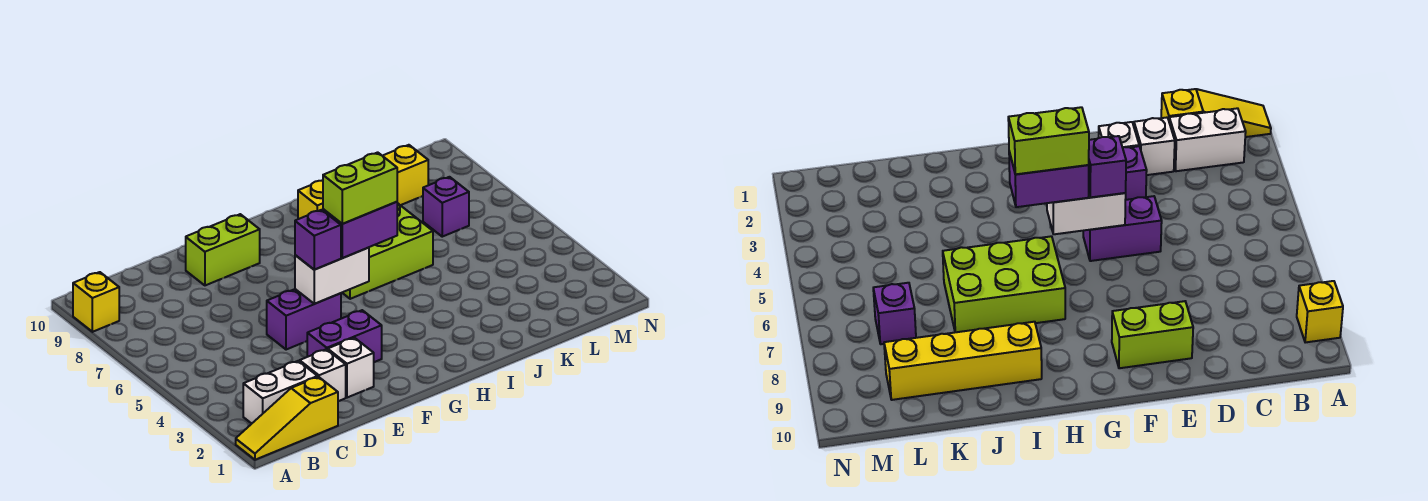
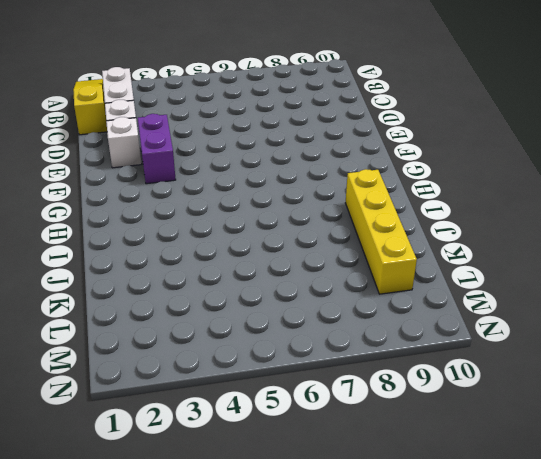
none -> yellow brick A9 level 1
none -> purple brick E5:F5 level 1
none -> lime brick E9:F9 level 1

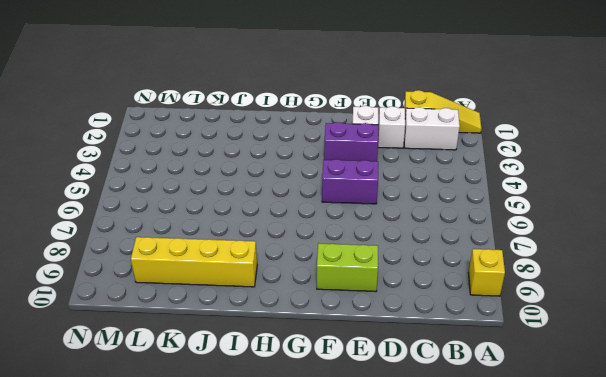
none -> lime brick H6:J7 level 1
none -> purple brick L7 level 1
none -> white brick F5:G5 level 2

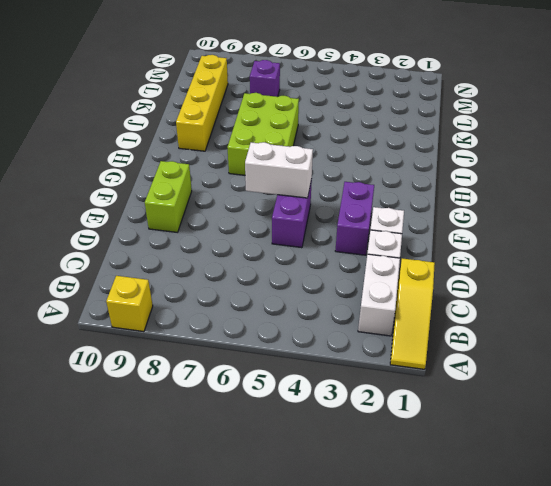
white brick F5:F6 level 2 -> white brick F5:G5 level 2
none -> purple brick F5 level 3
none -> purple brick G5:H5 level 3
none -> lime brick G5:H5 level 4

